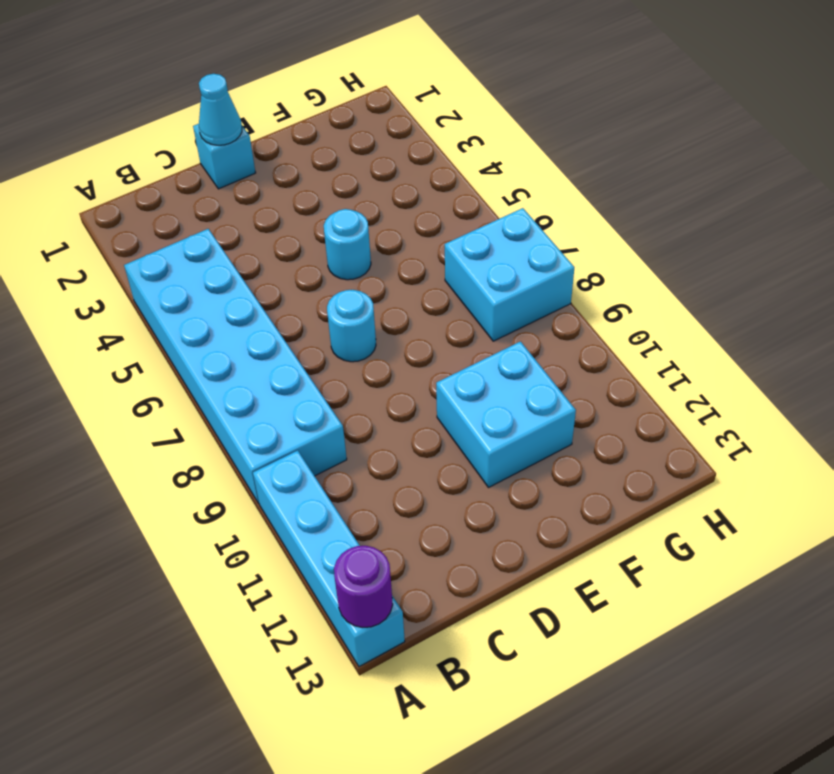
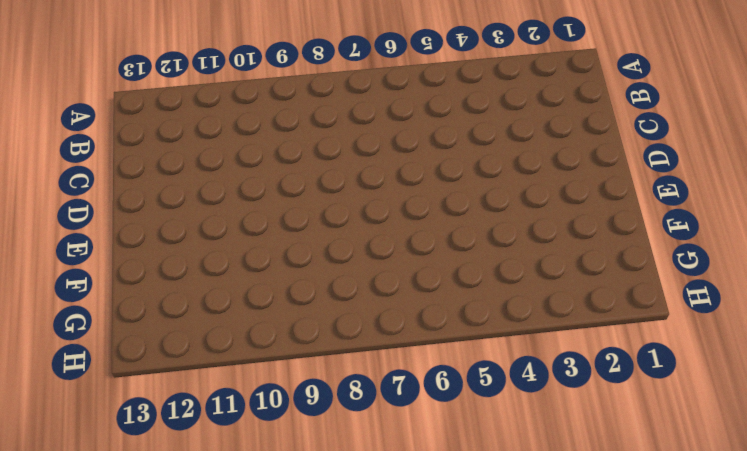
none -> cyan brick A4:B9 level 1
none -> cyan brick A10:A13 level 1

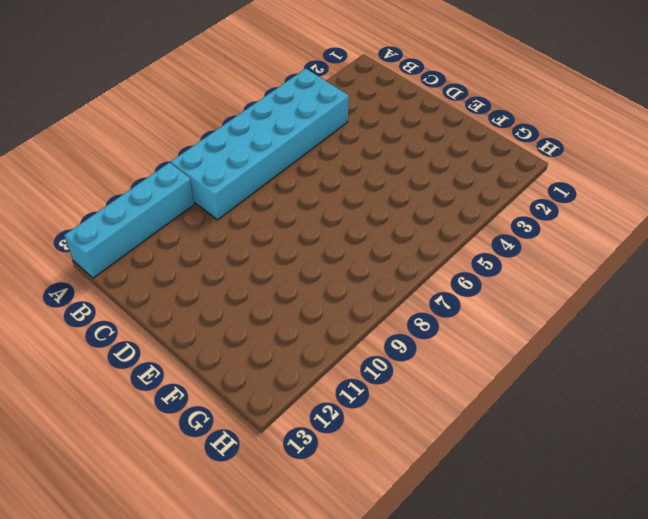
none -> cyan brick D1 level 1
none -> cyan round brick D7 level 1

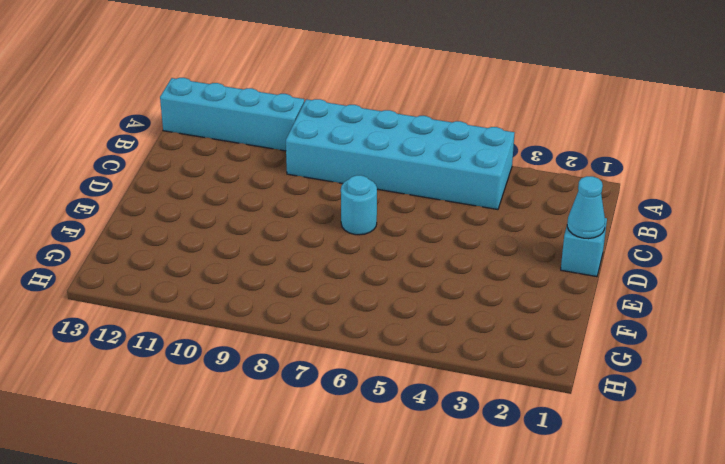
none -> cyan round brick E5 level 1
none -> cyan brick E10:F11 level 1

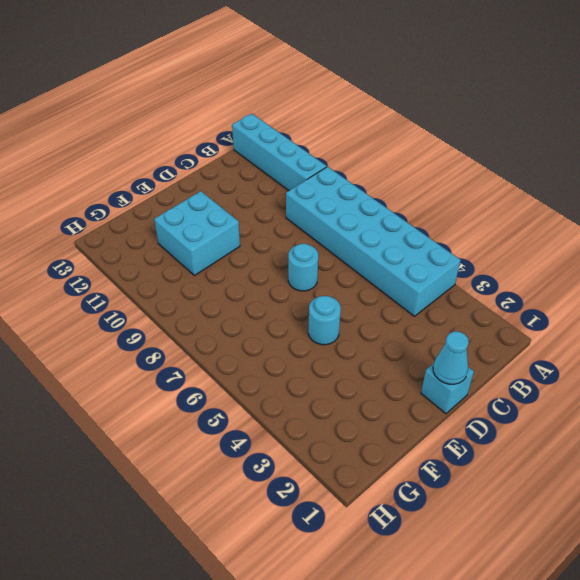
none -> cyan brick G7:H8 level 1
none -> purple round brick A13 level 2

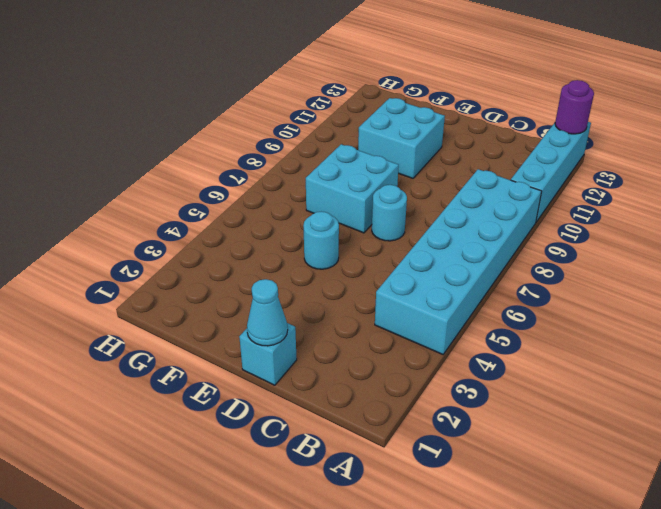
cyan brick E7:F8 level 1 -> cyan brick G7:H8 level 1

